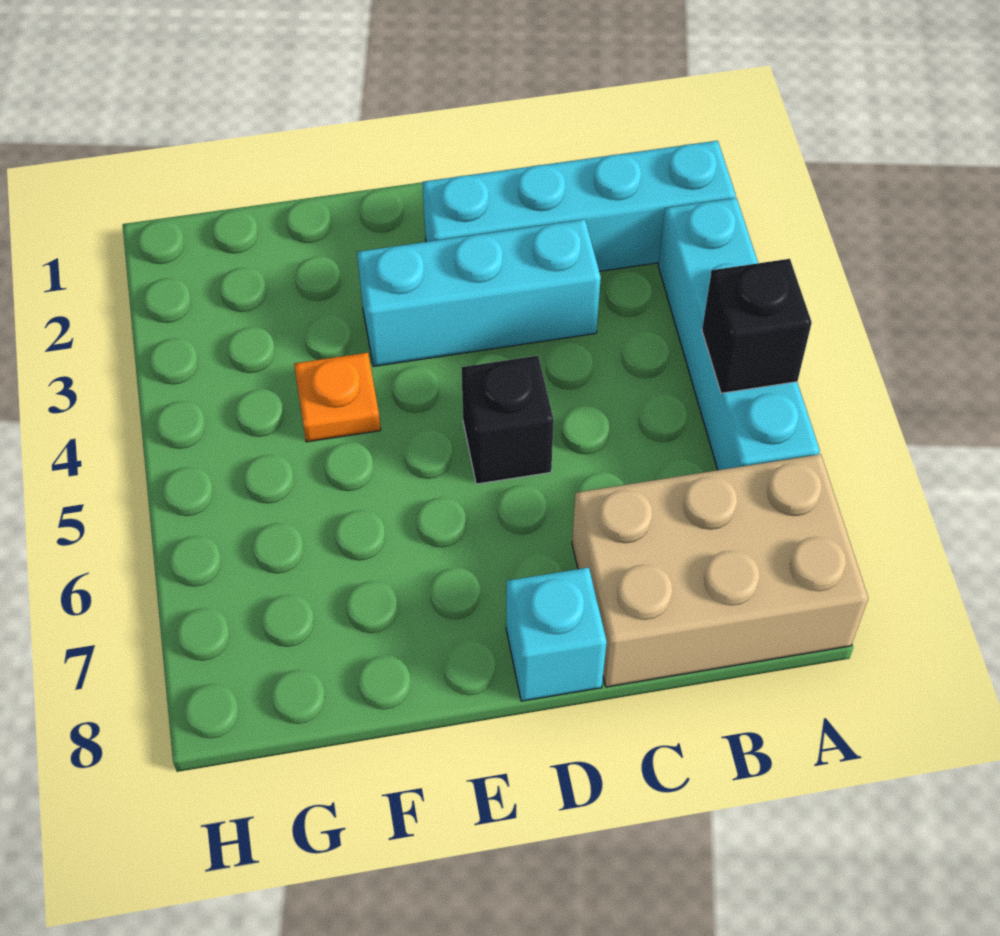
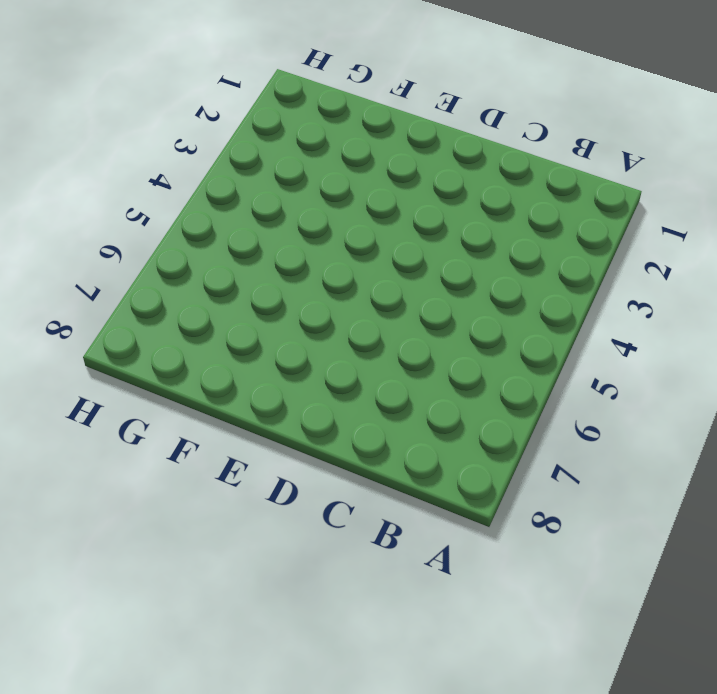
none -> cyan brick A2:D2 level 1
none -> cyan brick A3:A6 level 1

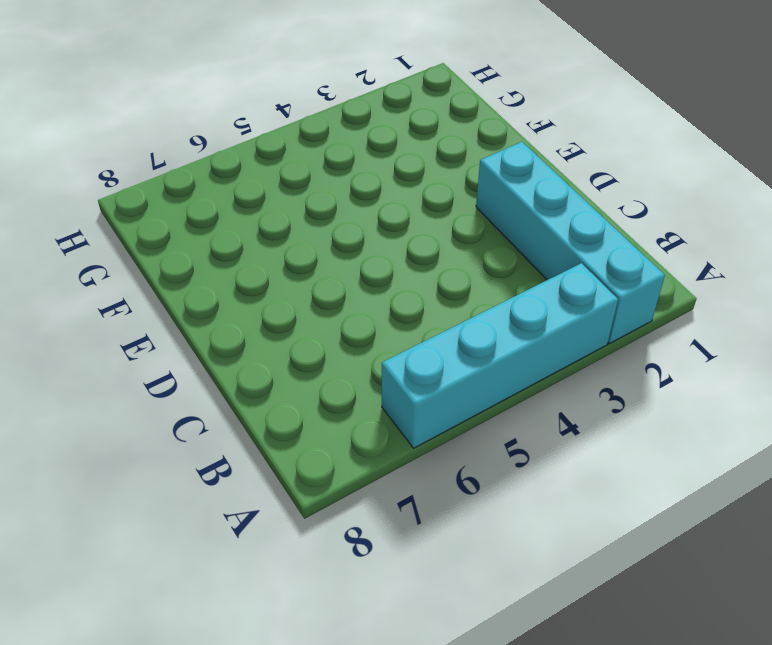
none -> tan brick A7:C8 level 1
none -> cyan brick C3:E3 level 1

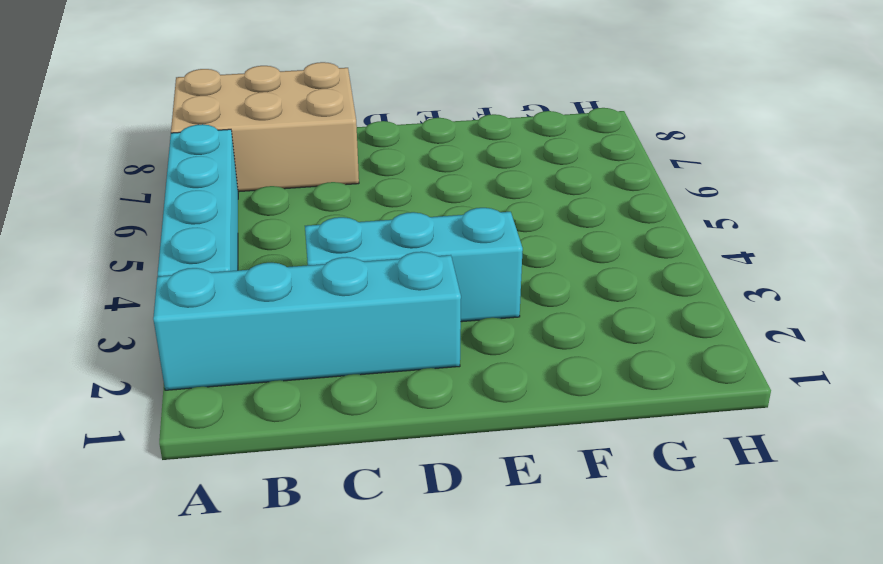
none -> black brick D5 level 1
none -> cyan brick D8 level 1

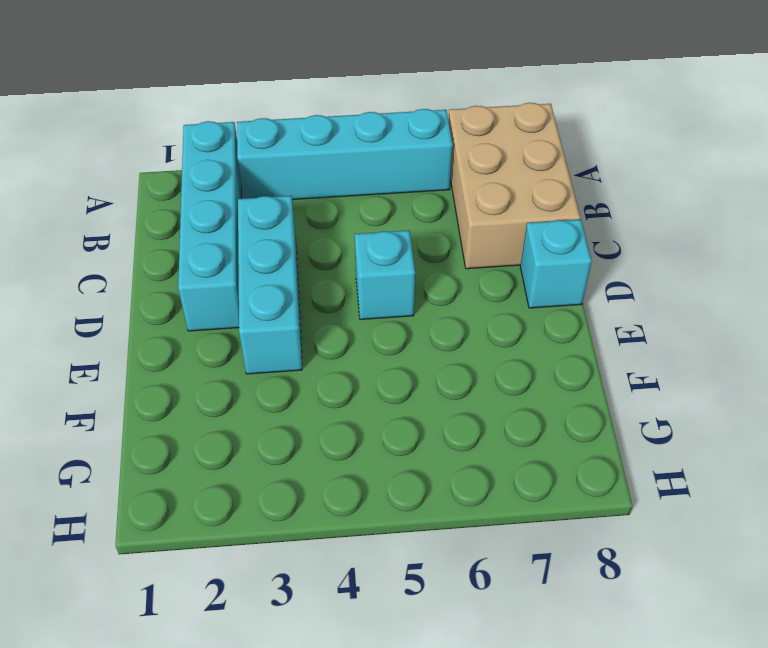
cyan brick D5 level 1 -> black brick D5 level 1
none -> orange plate F4 level 1
none -> black brick A5 level 2

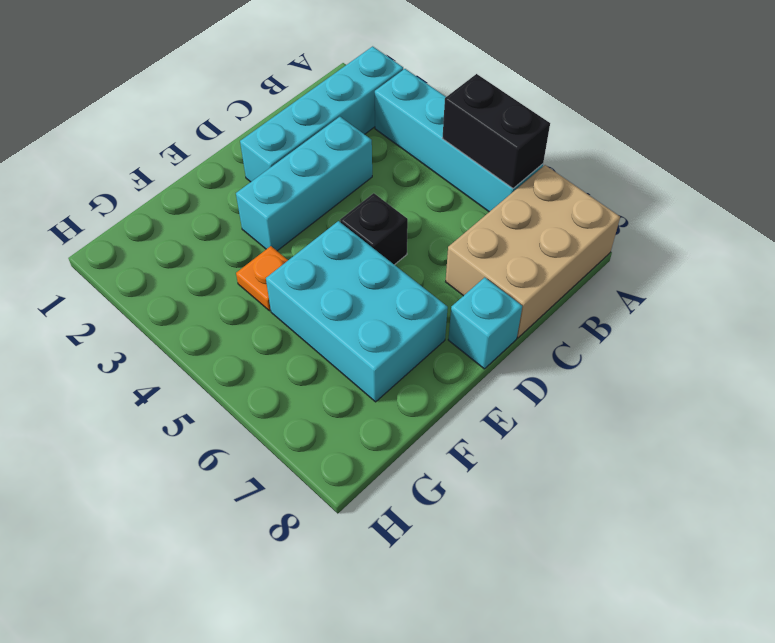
black brick A5:A6 level 2 -> black brick A5 level 2
cyan brick E5:F7 level 1 -> none

